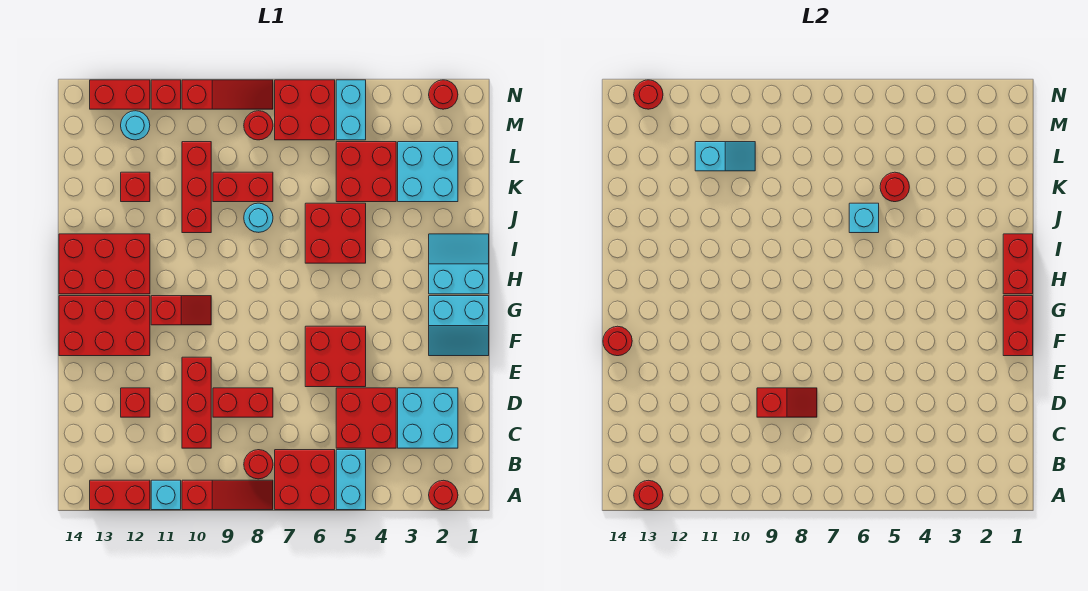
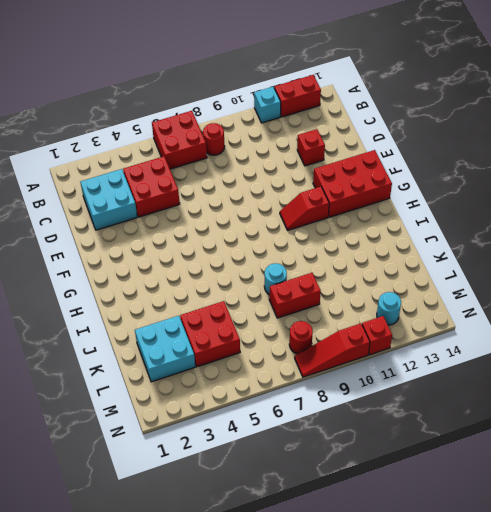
none -> red round brick A2 level 1
none -> cyan brick A5:B5 level 1
none -> red slope A8:A10 level 1 top 10
none -> red brick C10:E10 level 1

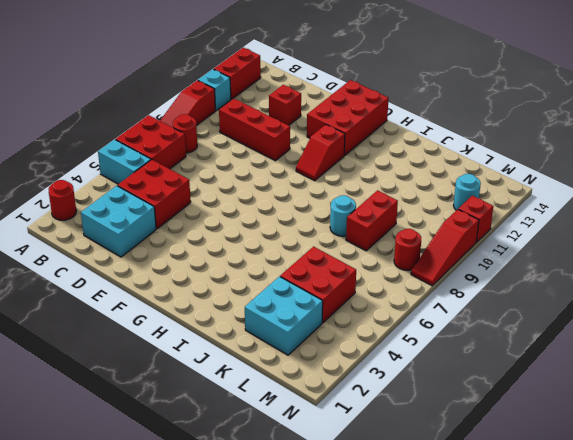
none -> red brick D8:D9 level 1
none -> red brick E5:F6 level 1
none -> cyan slope F1:G2 level 1 top G
none -> cyan slope H1:I2 level 1 top H

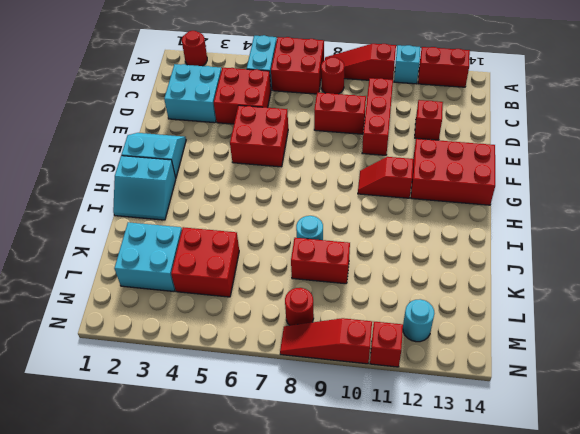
none -> red brick H12:I14 level 1
none -> red brick I5:J6 level 1
none -> red brick J10:L10 level 1
none -> red brick K12 level 1

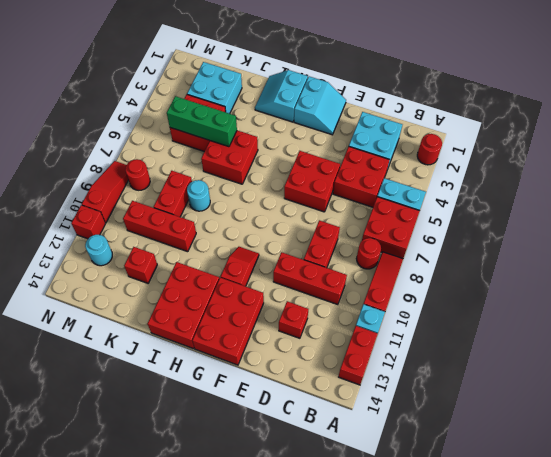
green brick J5:L5 level 2 -> red round brick K5 level 2
none -> cyan brick M5:N5 level 1
none -> red brick M6:N7 level 1
none -> red round brick N2 level 1
none -> red brick N12:N13 level 1

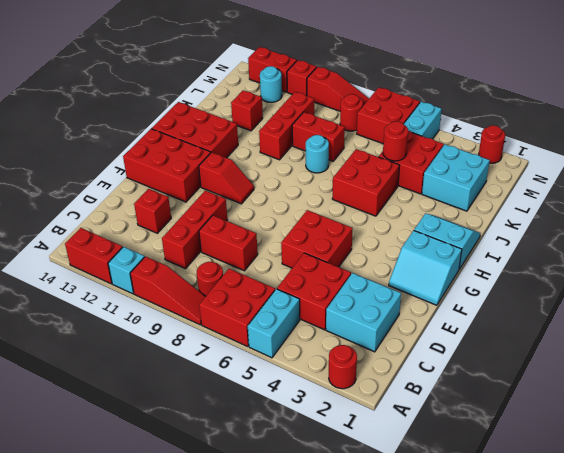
none -> red round brick A13 level 2
none -> red slope D8:D9 level 2 top 9
none -> red brick F1:G1 level 2
none -> red round brick F14 level 2

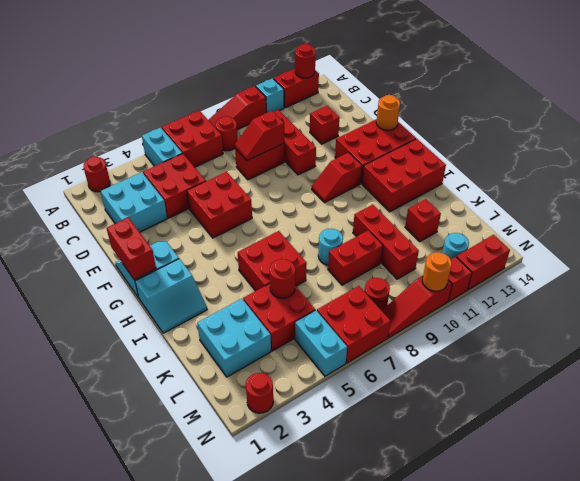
orange round brick F14 level 2 -> red round brick F14 level 2
orange round brick N10 level 2 -> none
none -> red brick H1:I1 level 2
none -> cyan brick J6 level 2
none -> cyan slope L10:L11 level 2 top 11
none -> red round brick N13 level 2

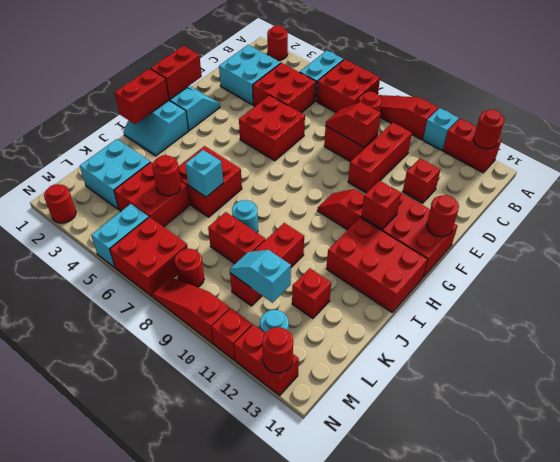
red brick G12 level 2 -> none

